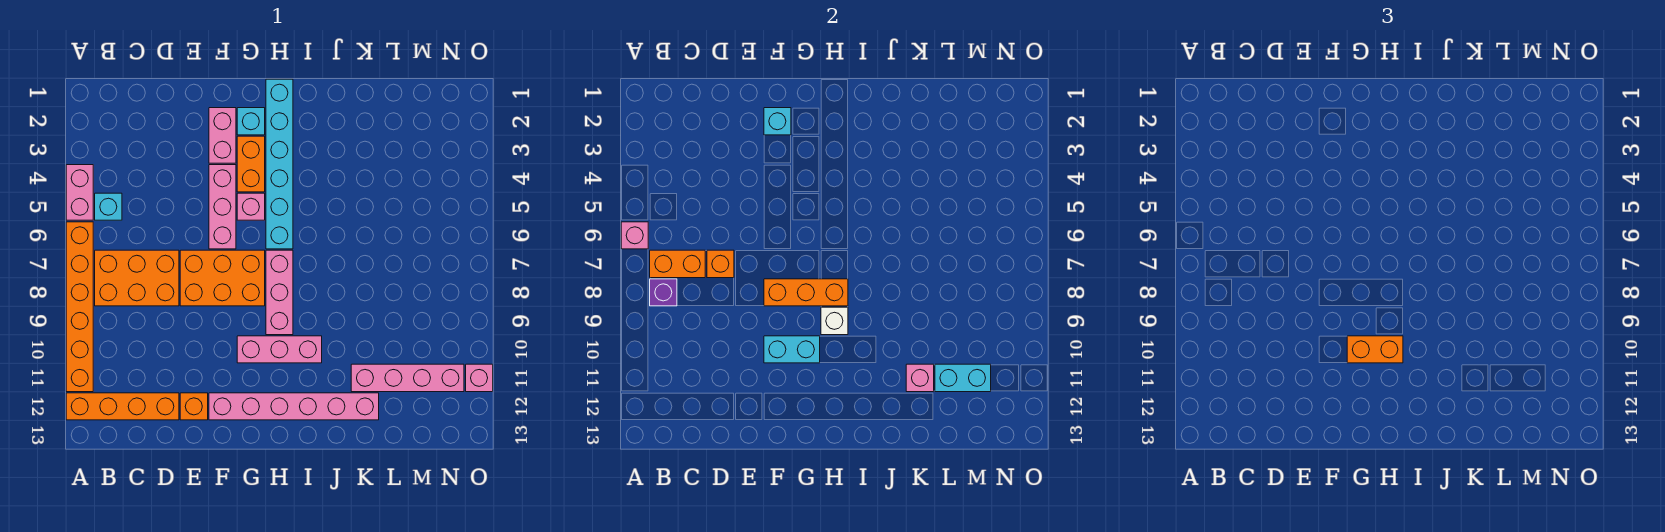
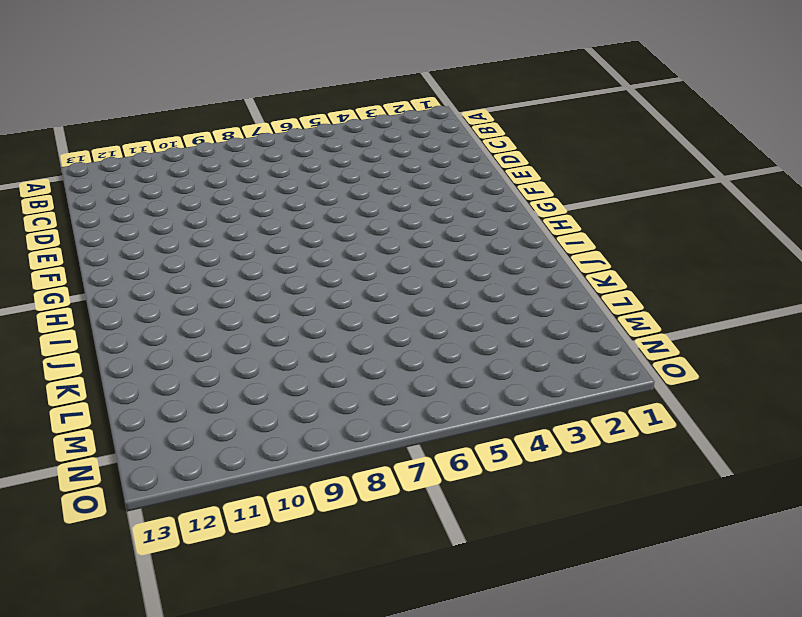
none -> pink brick A4:A5 level 1
none -> orange brick A6:A11 level 1
none -> orange brick A12:D12 level 1

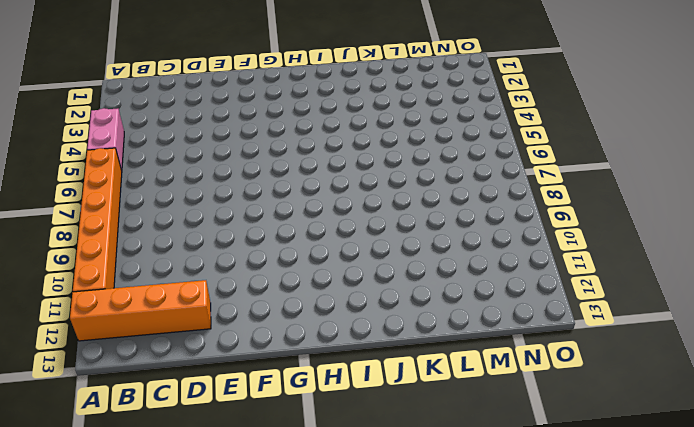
none -> cyan brick B5 level 1
none -> orange brick B7:D8 level 1
none -> orange brick E7:G8 level 1

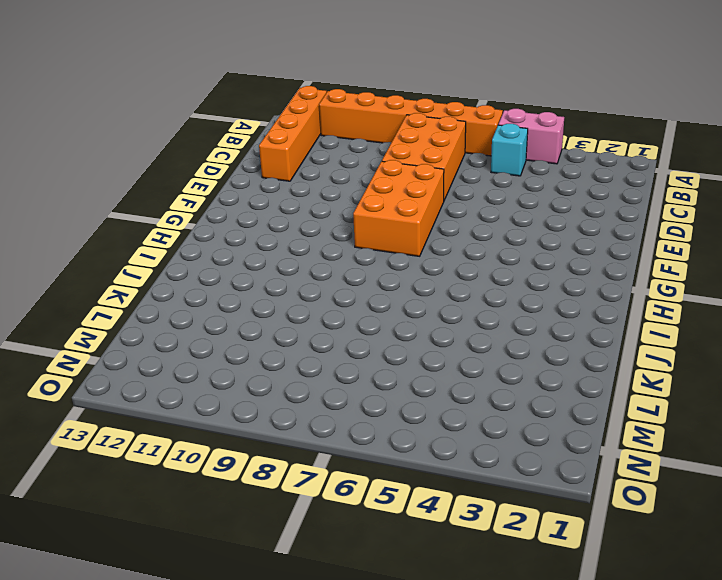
none -> orange brick E12 level 1
none -> pink brick F2:F3 level 1
none -> pink brick F4:F6 level 1

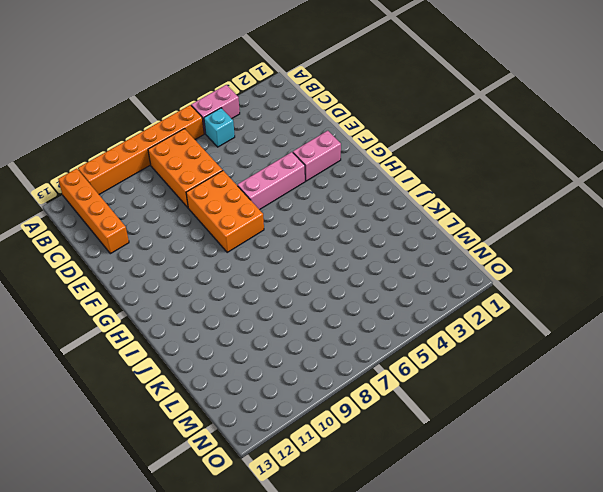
none -> orange brick E12 level 1
none -> pink brick F12:K12 level 1
none -> cyan brick G2 level 1

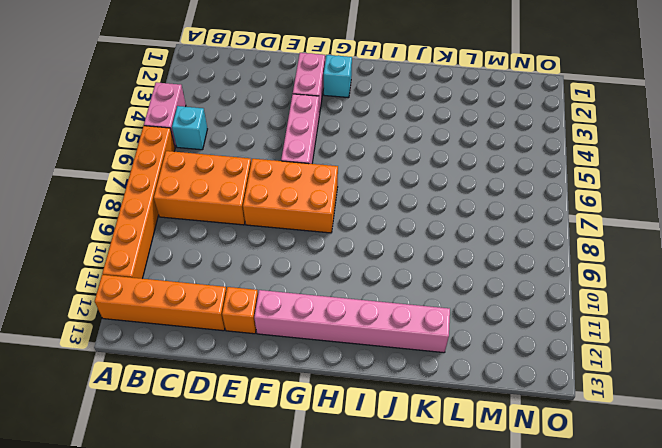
none -> orange brick G3:G4 level 1
none -> pink brick G5 level 1
none -> pink brick G10:I10 level 1

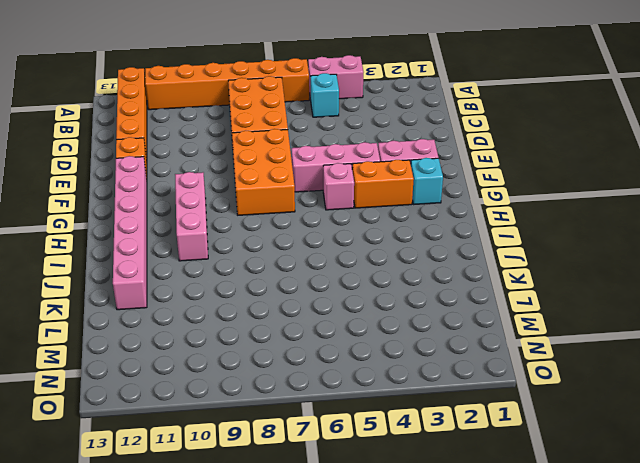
none -> cyan brick H1:H6 level 1
none -> pink brick H7:H9 level 1
none -> pink brick K11:N11 level 1

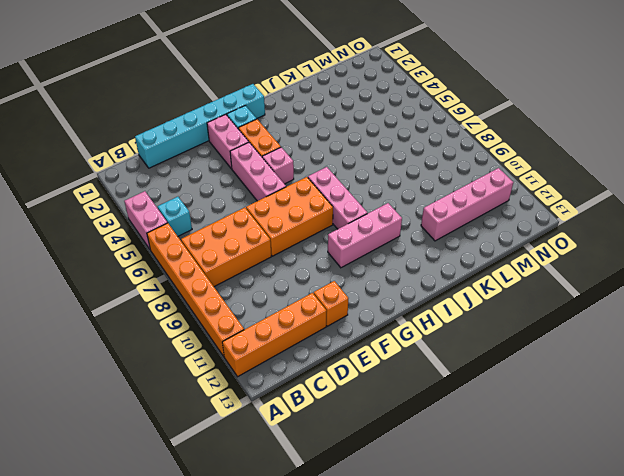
cyan brick C1:H1 level 1 -> cyan brick H1:H6 level 1
none -> pink brick F12:K12 level 1
none -> pink brick O11 level 1
none -> pink brick A6 level 2

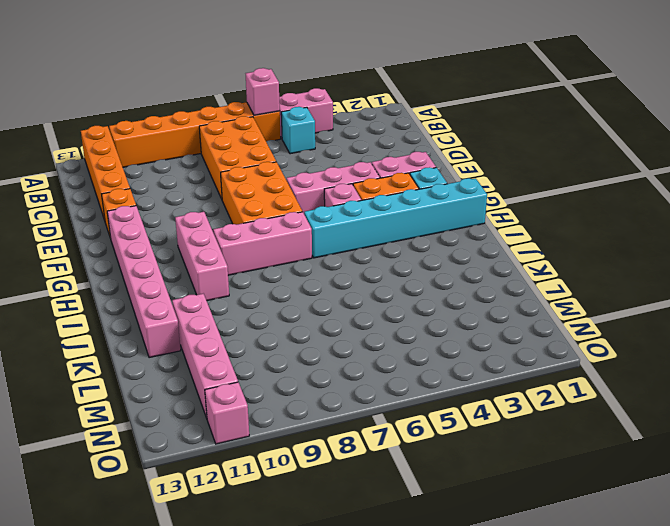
none -> orange brick B7:C7 level 2
none -> purple brick B8 level 2
none -> orange brick D7 level 2

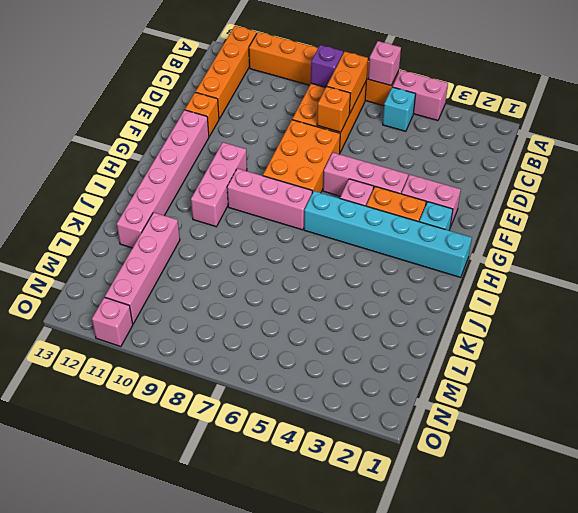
none -> cyan brick F2 level 2
none -> orange brick F8:H8 level 2
none -> cyan brick F10:G10 level 2

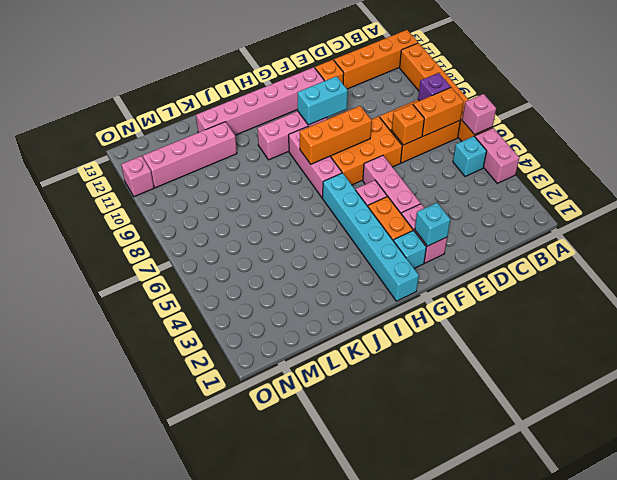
none -> white brick H9 level 2
none -> pink brick K11 level 2
none -> cyan brick L11:M11 level 2

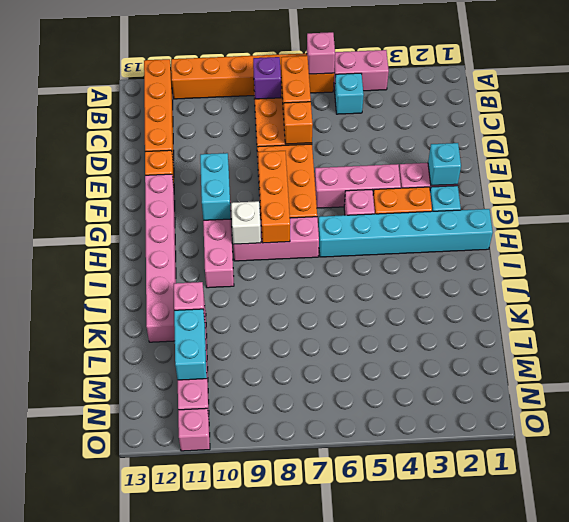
none -> orange brick G10:H10 level 3

